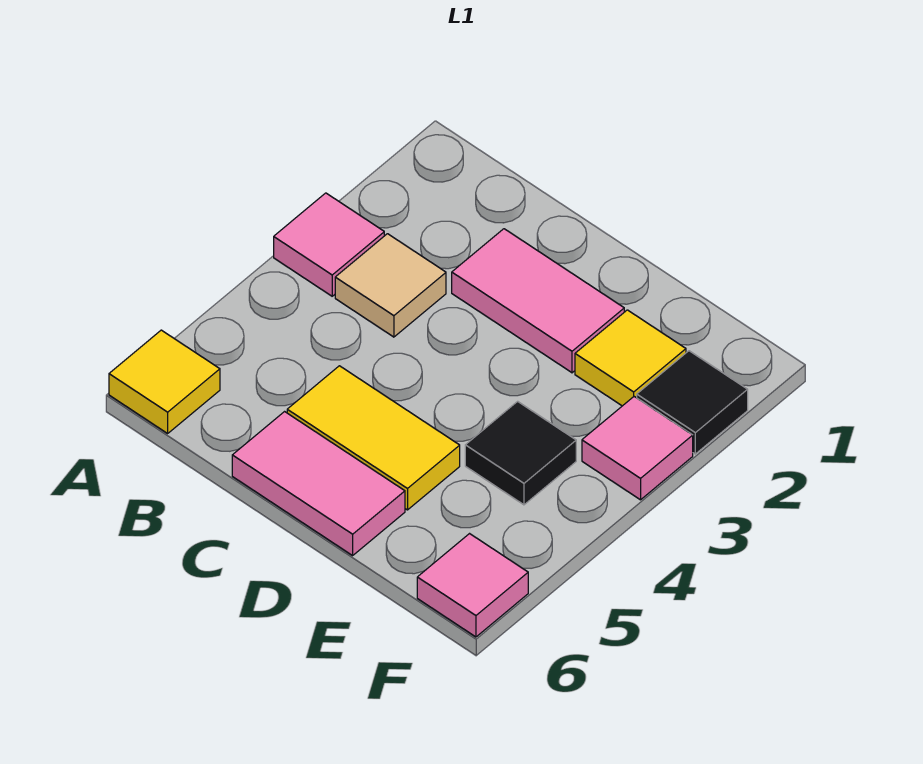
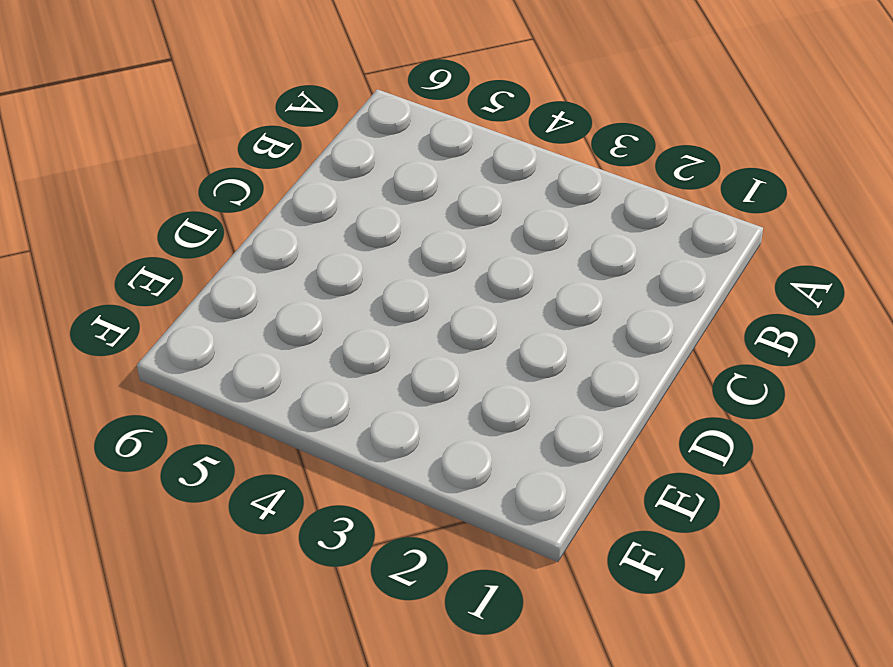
none -> pink tile A3 level 1
none -> yellow tile A6 level 1

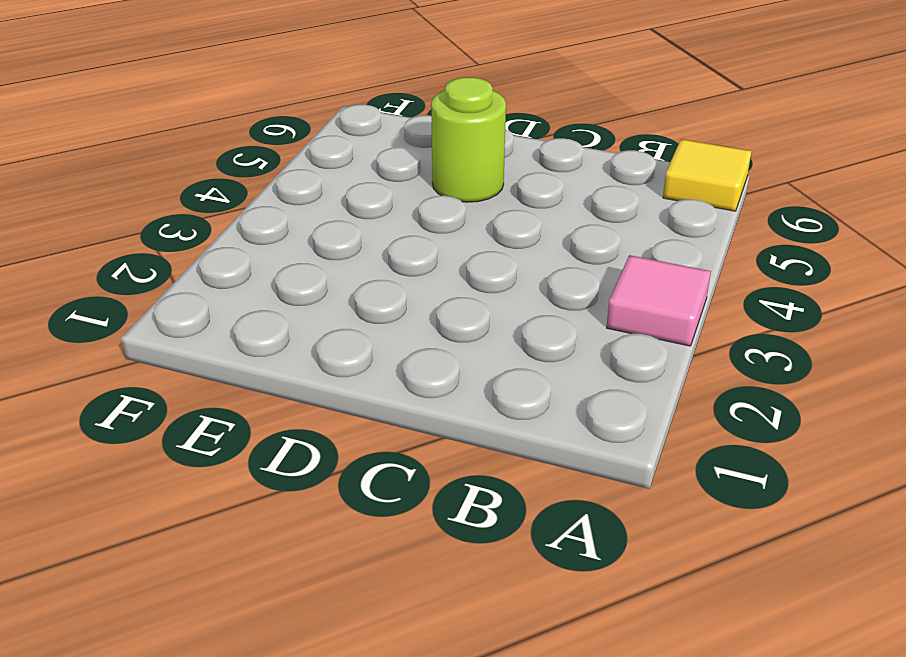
lime round brick D5 level 1 -> yellow tile C5:D5 level 1
none -> tan tile B3 level 1
none -> pink tile C2:D2 level 1

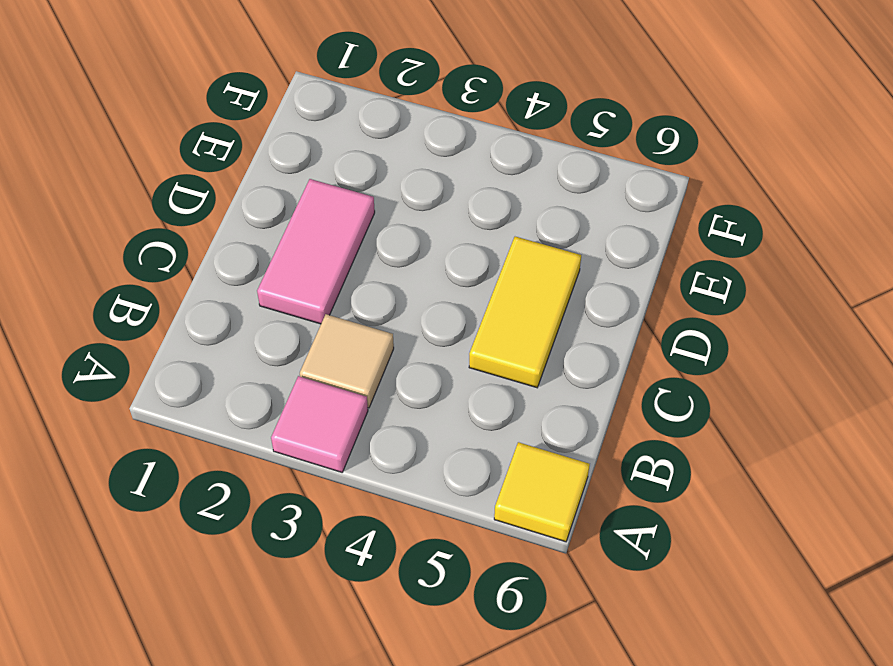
none -> pink tile C6:D6 level 1
none -> yellow tile E2 level 1

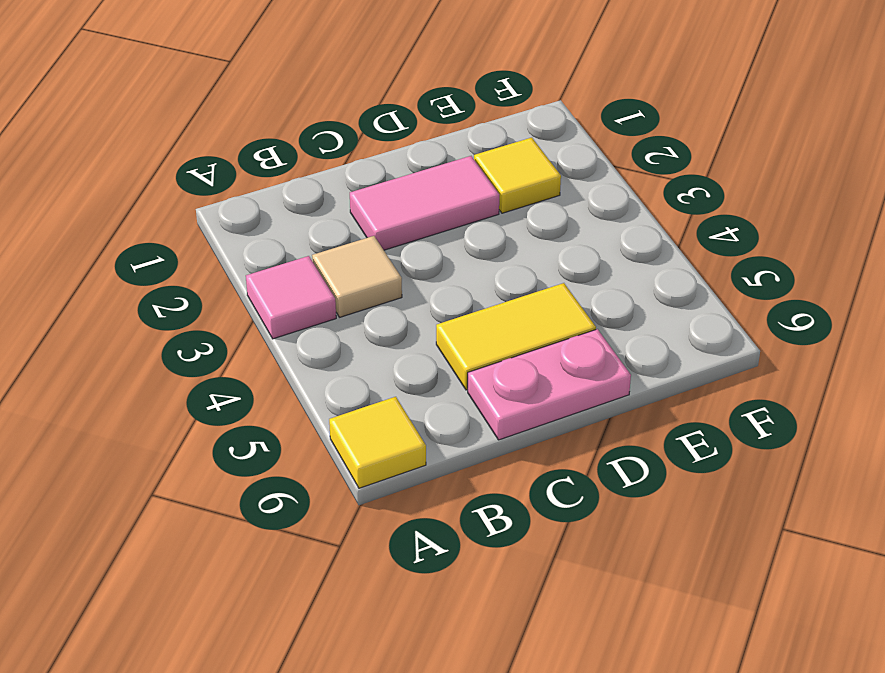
pink plate C6:D6 level 1 -> pink tile C6:D6 level 1
none -> black tile E4 level 1
none -> black tile F2 level 1

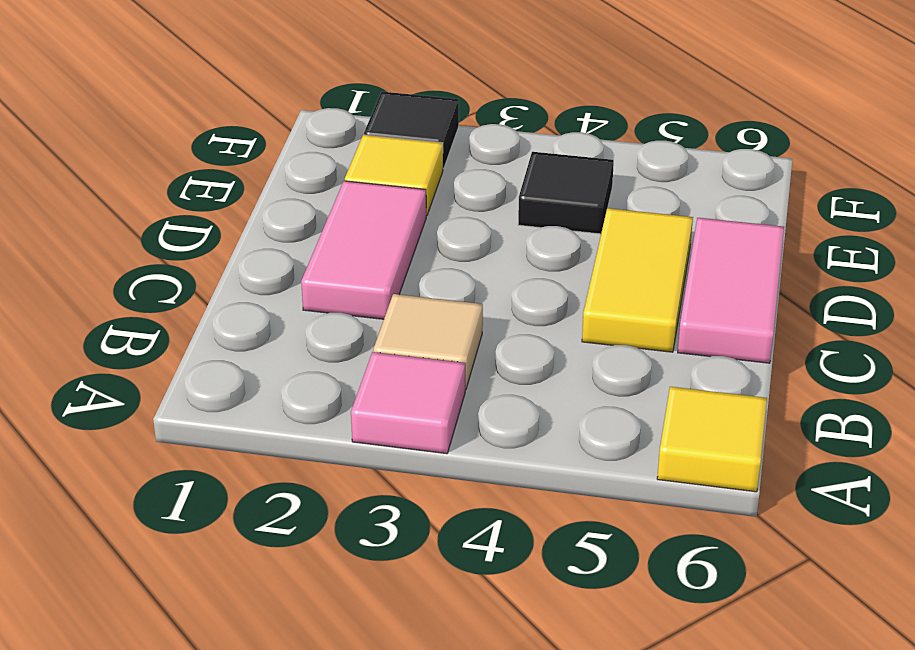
none -> pink tile F3 level 1
none -> pink tile F6 level 1

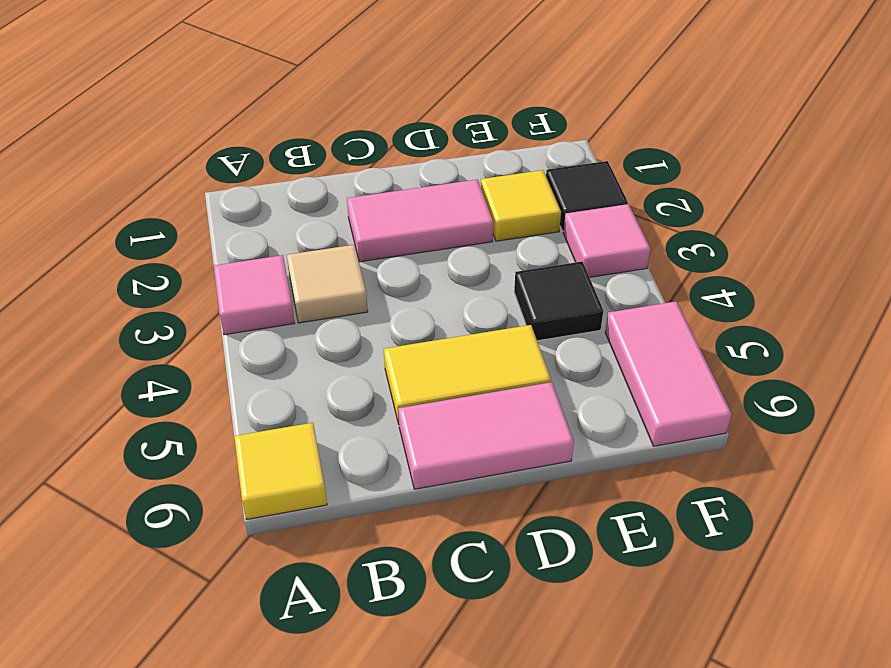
pink tile F5:F6 level 1 -> pink tile F6 level 1

